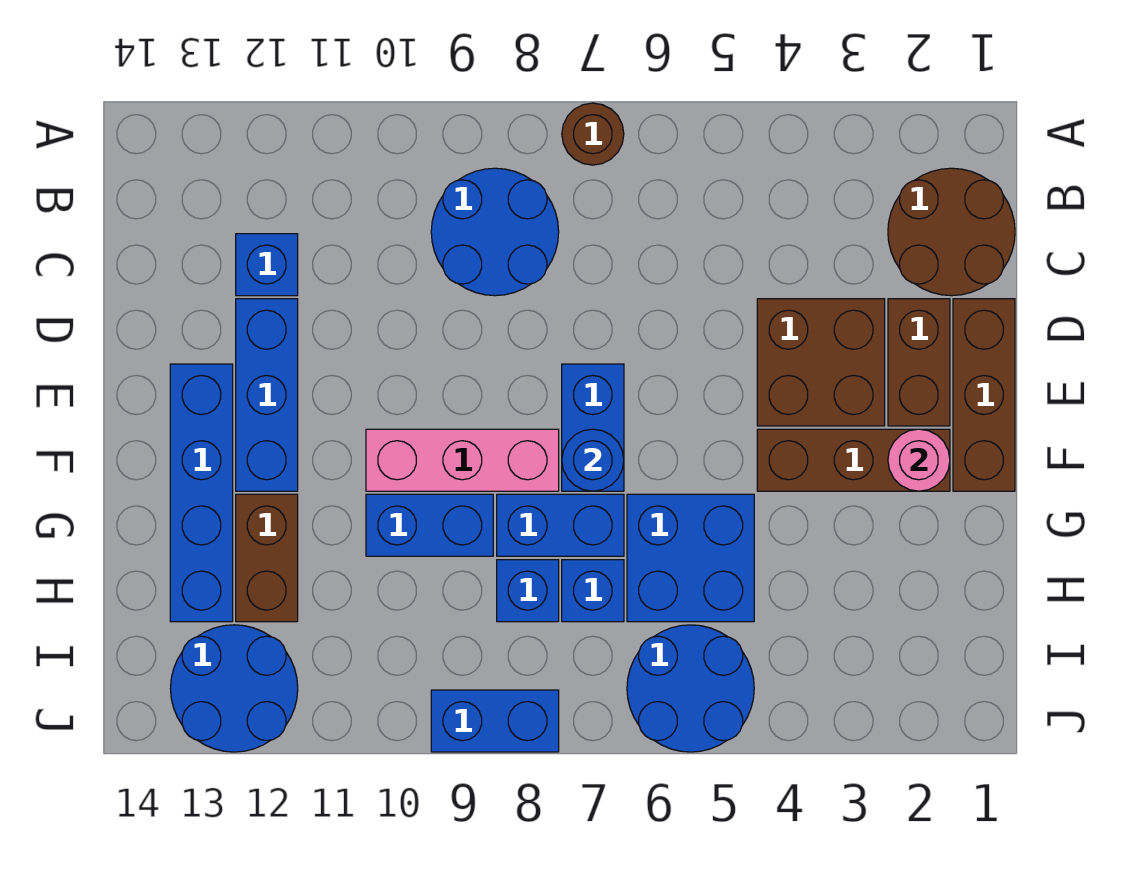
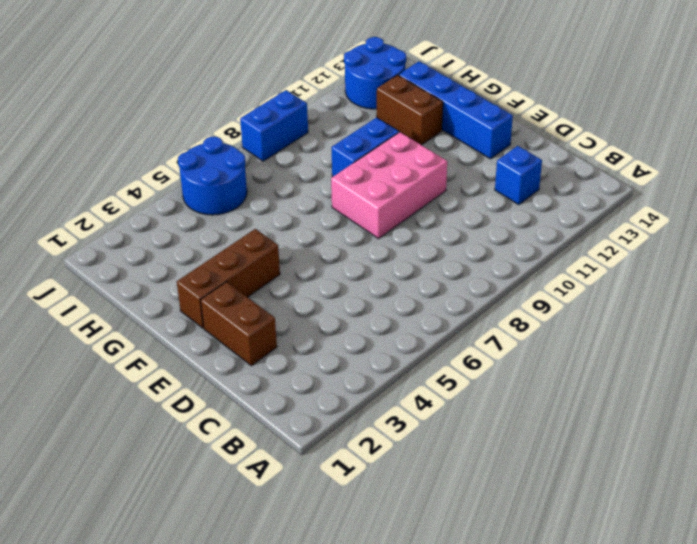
pink brick E8:F10 level 1 -> pink brick F8:F10 level 1
none -> brown round brick A7 level 1
none -> brown round brick B1:C2 level 1
none -> blue round brick B8:C9 level 1

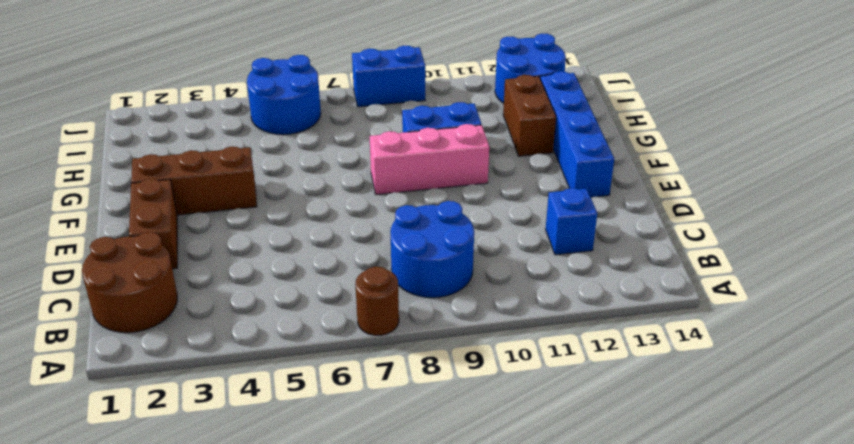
none -> brown brick D1:F1 level 1
none -> brown brick D3:E4 level 1
none -> blue brick D12:F12 level 1

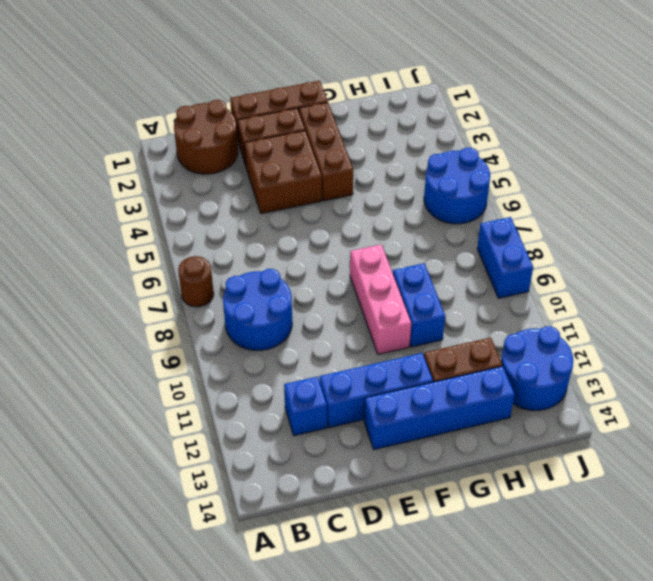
none -> blue brick E7:F7 level 1
none -> blue brick G5:H6 level 1
none -> blue brick G7:G8 level 1

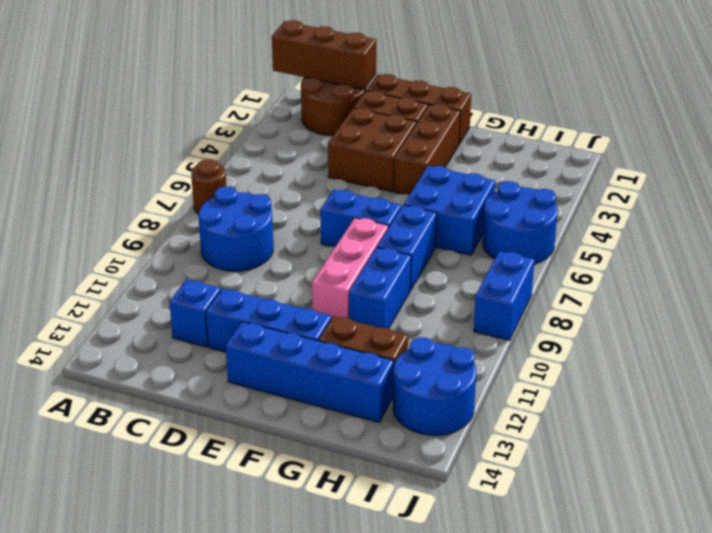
brown brick A1:C1 level 2 -> none
none -> blue brick H7 level 1
none -> blue brick H8 level 1
none -> pink round brick F2 level 2

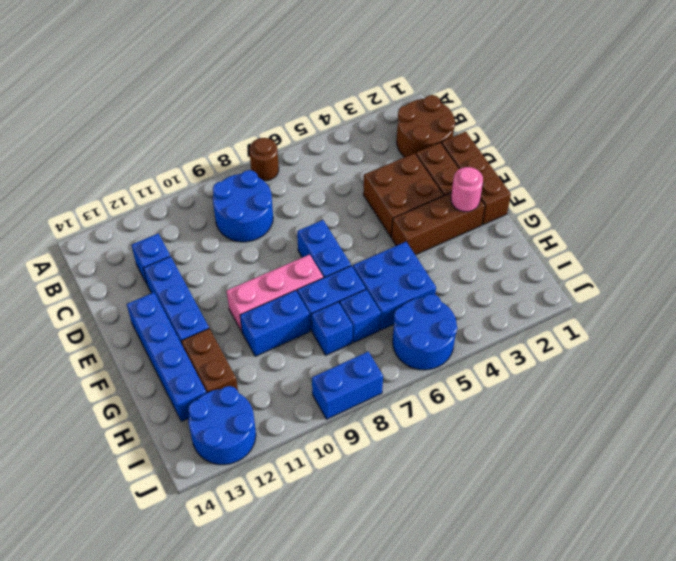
none -> blue round brick F7 level 2

